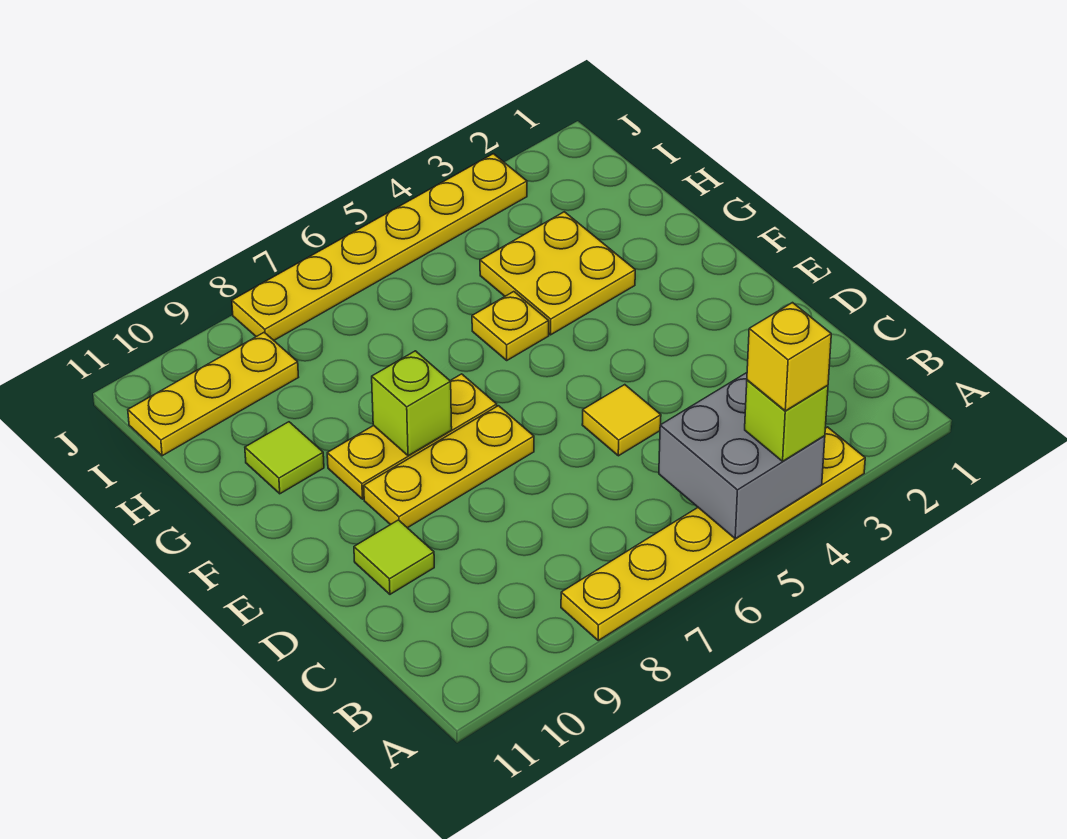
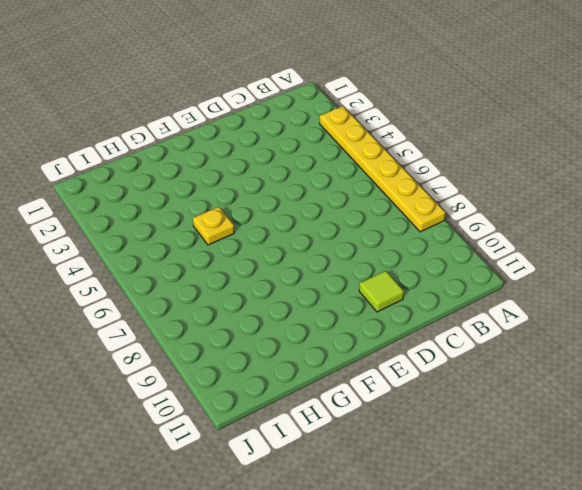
none -> yellow tile D5 level 1
none -> yellow plate E7:E9 level 1
none -> yellow plate F7:F9 level 1

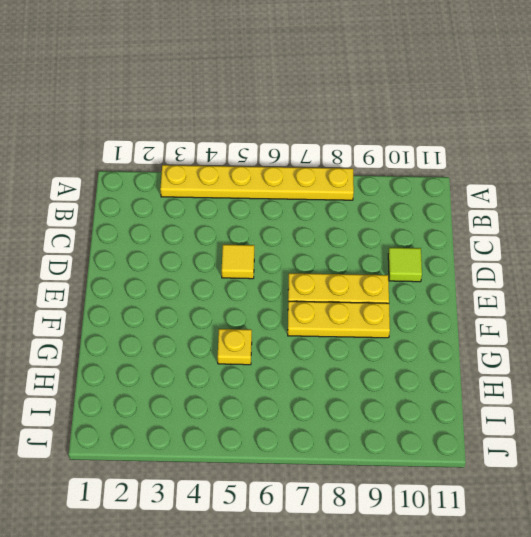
none -> yellow plate G3:H4 level 1
none -> lime tile G10 level 1
none -> yellow plate I9:I11 level 1

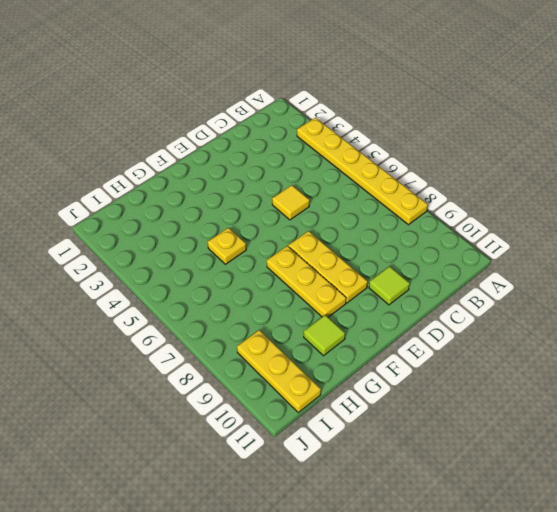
none -> yellow plate G3:H4 level 1
none -> yellow plate J3:J8 level 1
none -> grey brick A4:B5 level 2

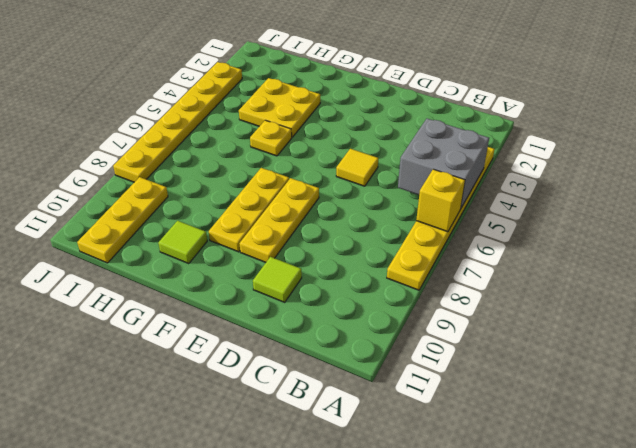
yellow brick A6 level 2 -> yellow brick A4 level 4
none -> lime brick F8 level 2
none -> lime brick A4 level 3

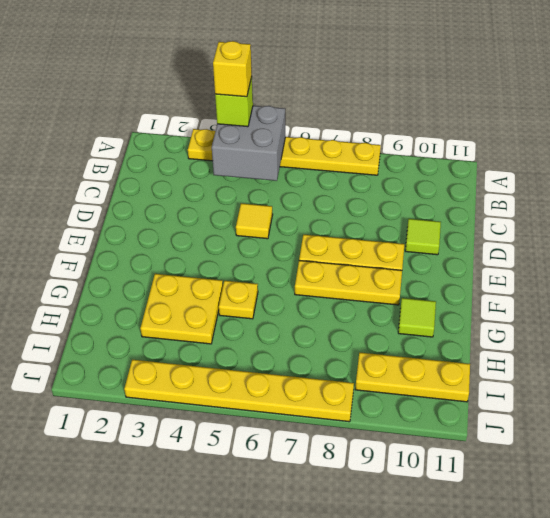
none -> lime brick F8 level 2

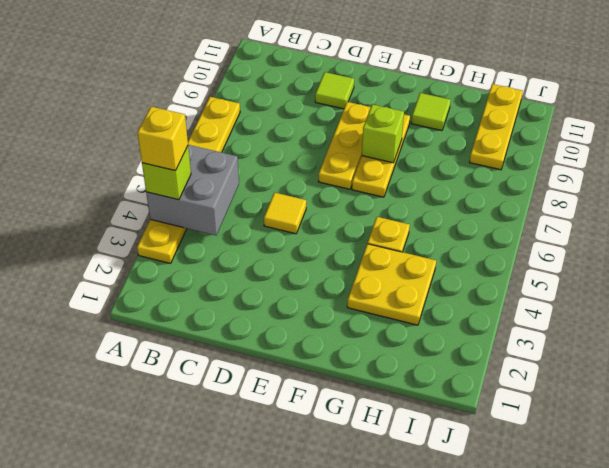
none -> yellow plate J3:J8 level 1

